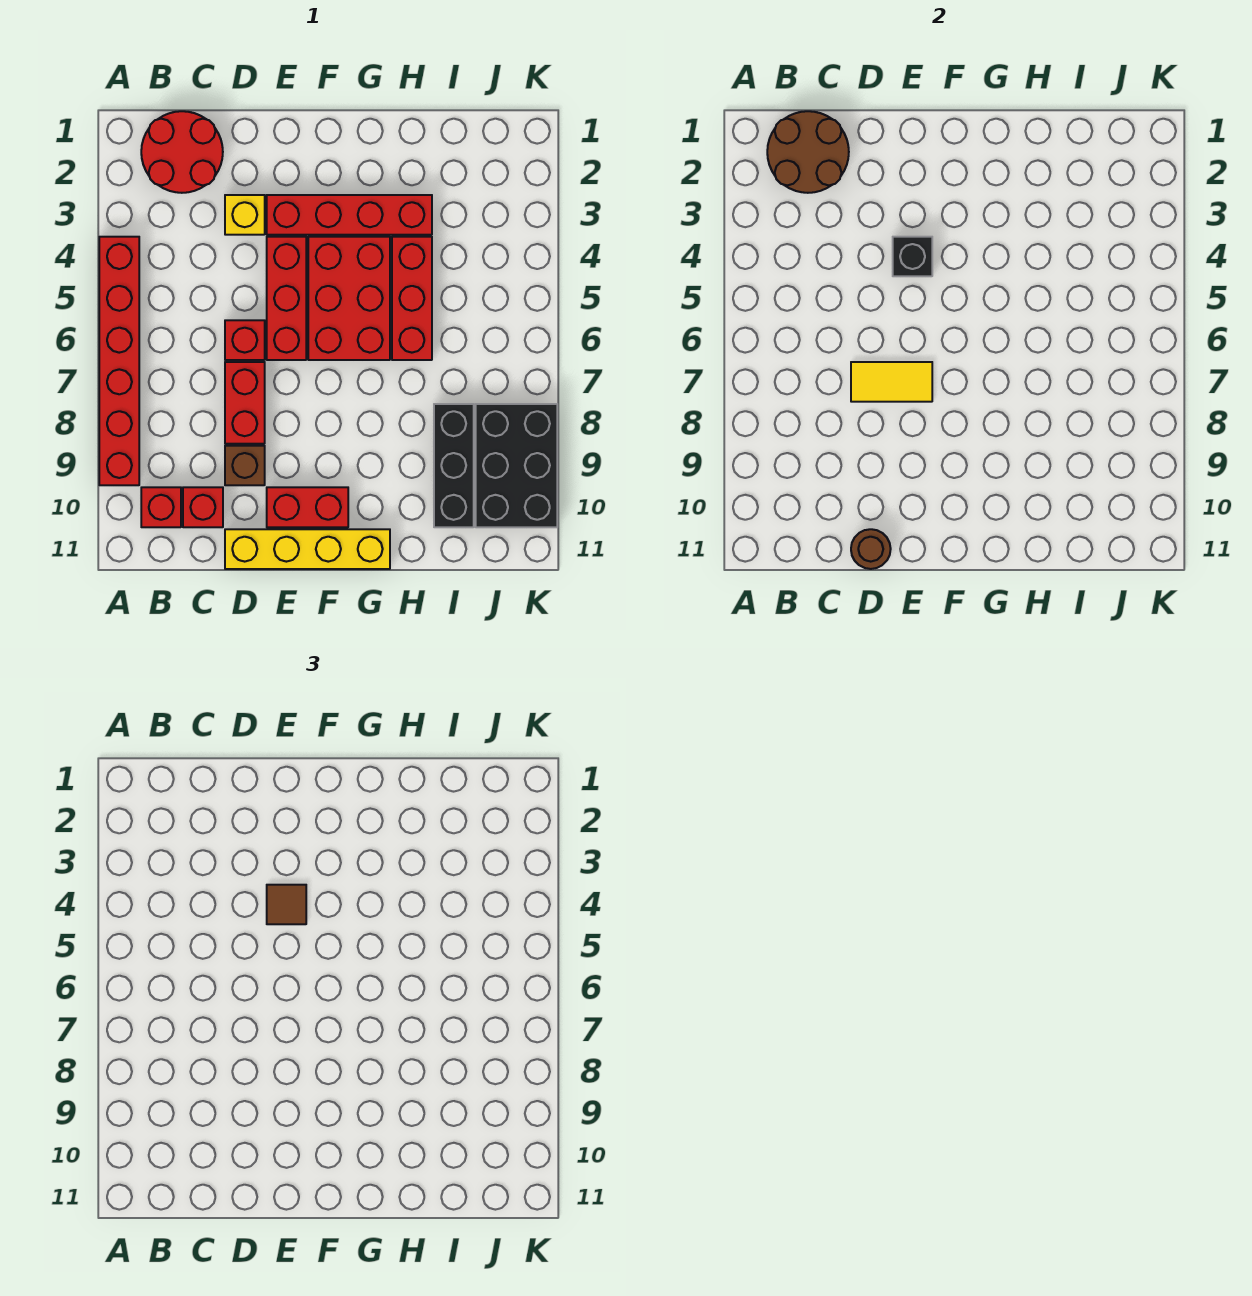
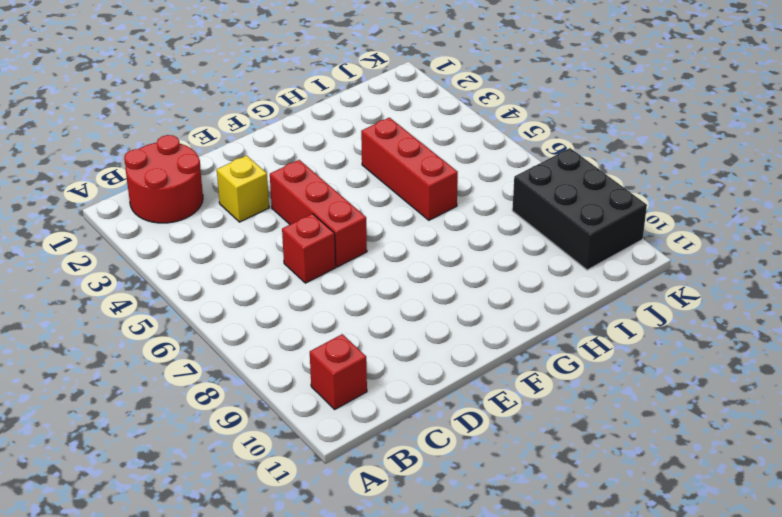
none -> red brick A4:A9 level 1
none -> red brick C10 level 1
none -> red brick D7:D8 level 1

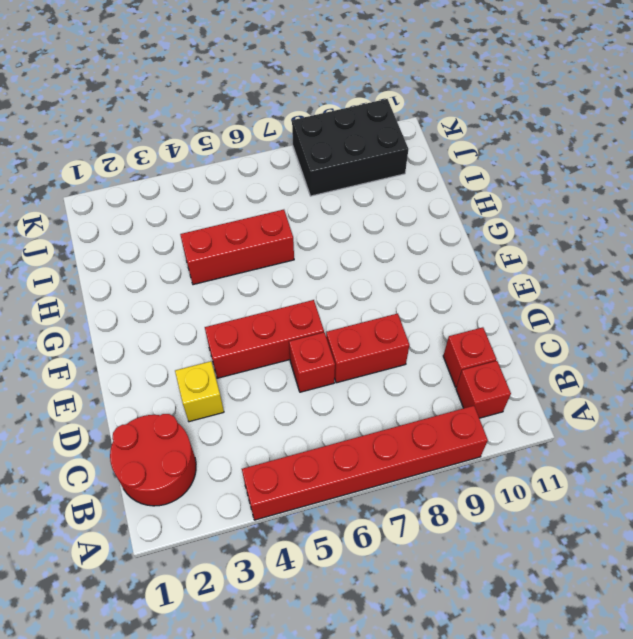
none -> brown brick D9 level 1
none -> yellow brick D11:G11 level 1
none -> red brick E3:H3 level 1

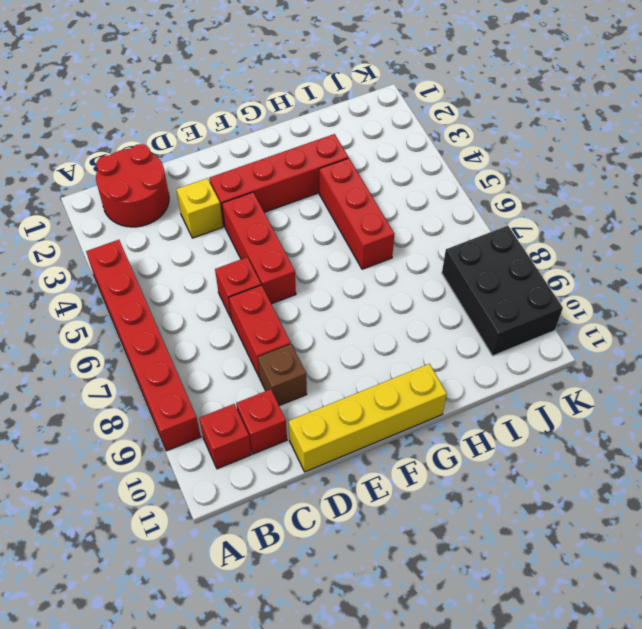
none -> red brick E10:F10 level 1
none -> red brick F4:G6 level 1
none -> black brick I8:I10 level 1

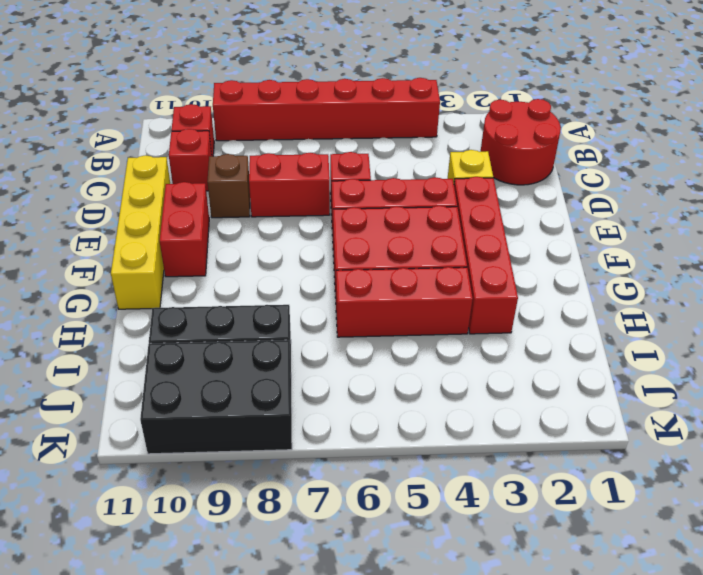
none -> brown round brick B1:C2 level 2
none -> yellow tile D7:E7 level 2
none -> brown round brick D11 level 2

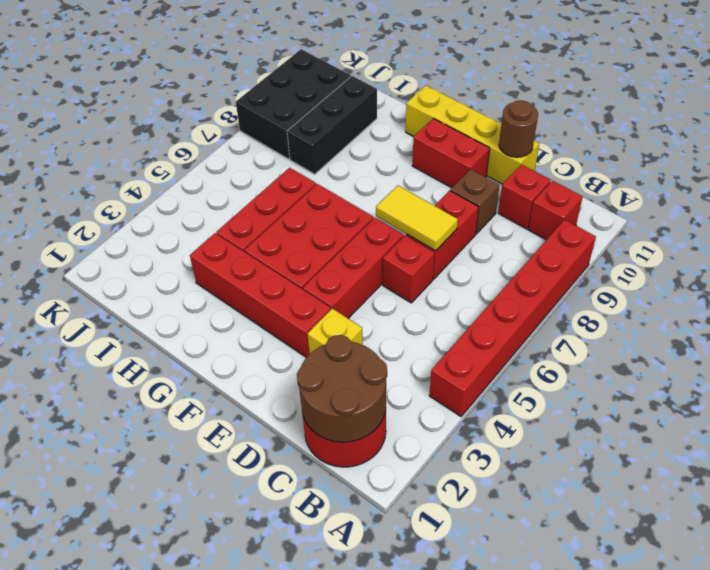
none -> black brick E4 level 2
none -> brown tile E4 level 3

